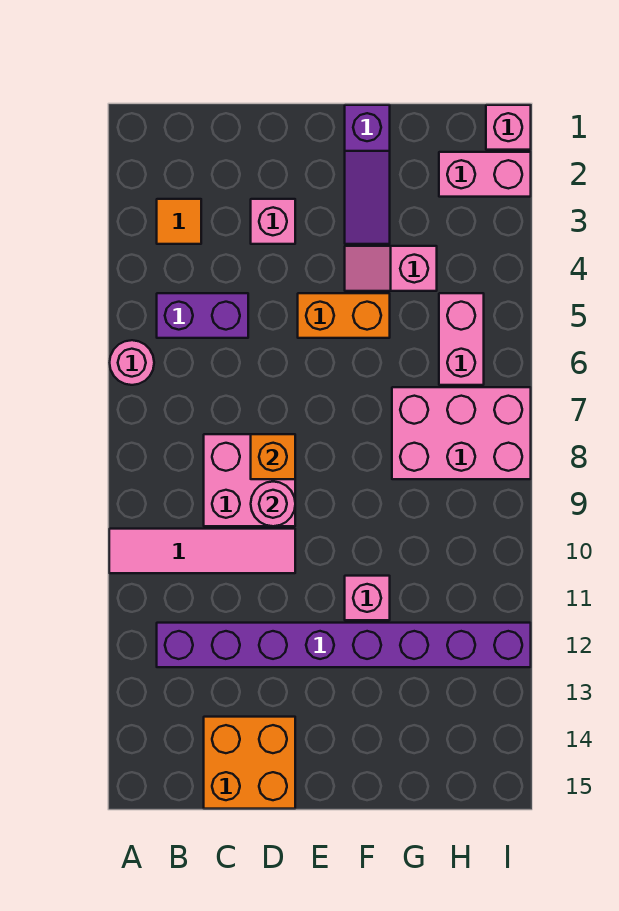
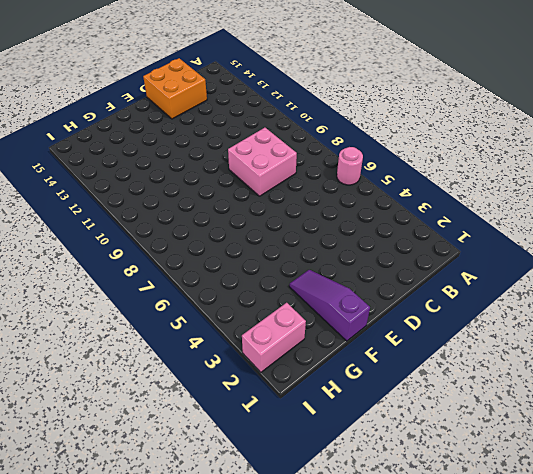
none -> pink tile A10:D10 level 1
none -> orange tile B3 level 1
none -> purple brick B5:C5 level 1

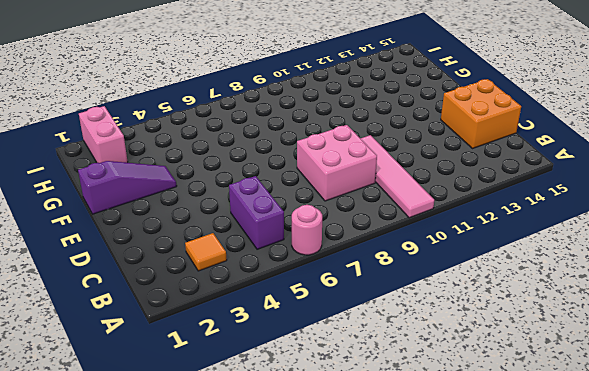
none -> purple brick B12:I12 level 1
none -> pink brick D3 level 1
none -> orange brick E5:F5 level 1

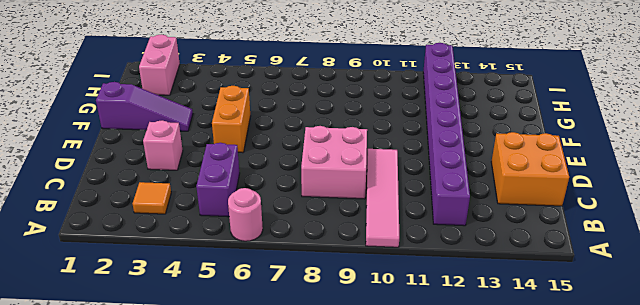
none -> pink slope F4:G4 level 1 top G
none -> pink brick F11 level 1
none -> pink brick G7:I8 level 1

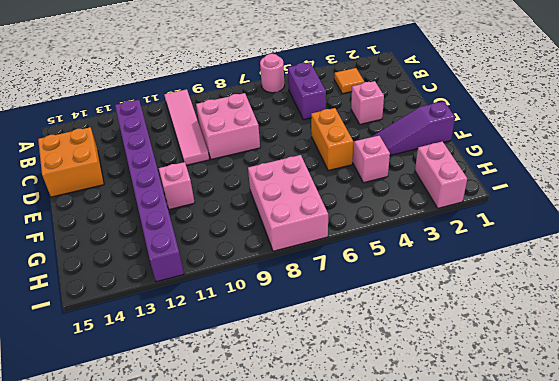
none -> pink brick H5:H6 level 1
none -> pink brick I1 level 1
none -> orange brick D8 level 2

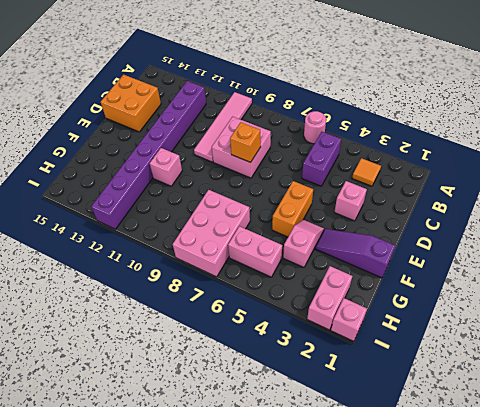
none -> pink round brick D9 level 2

